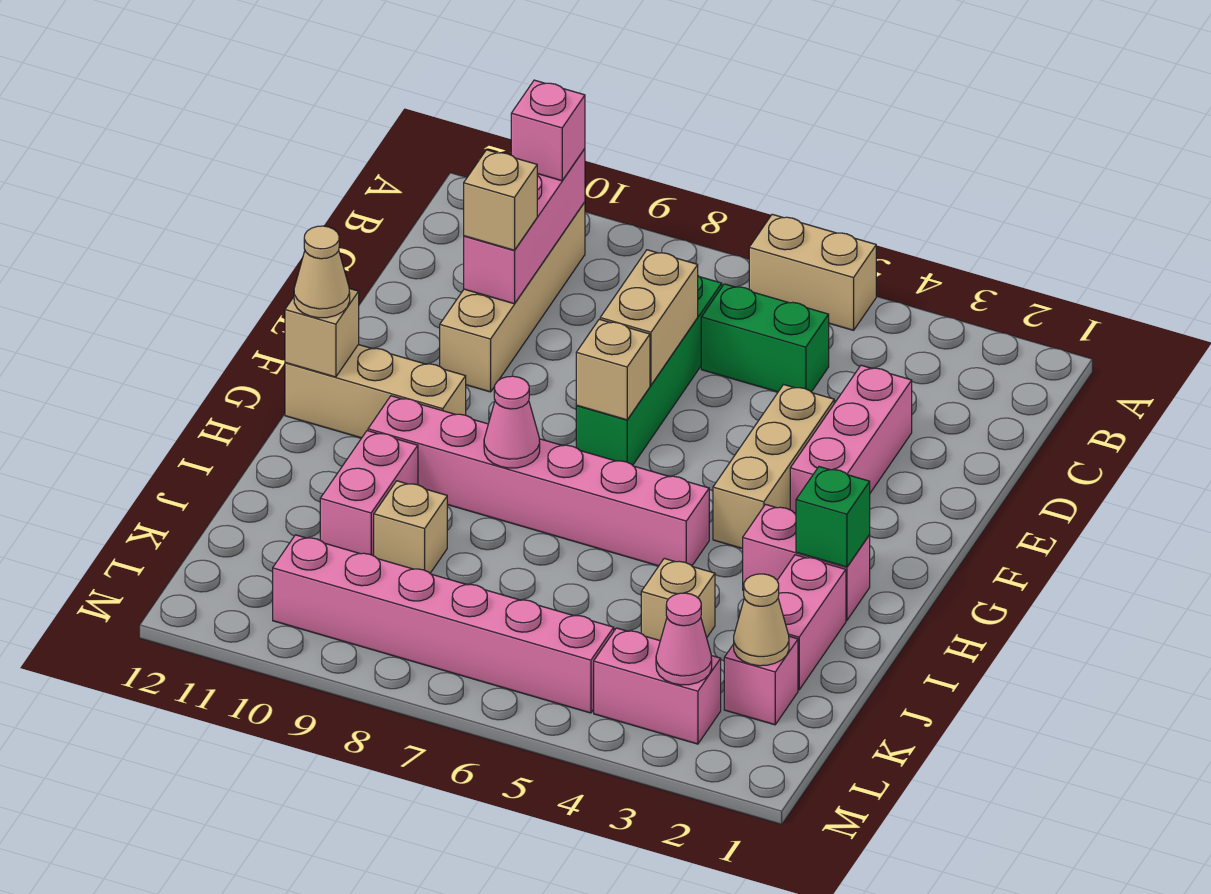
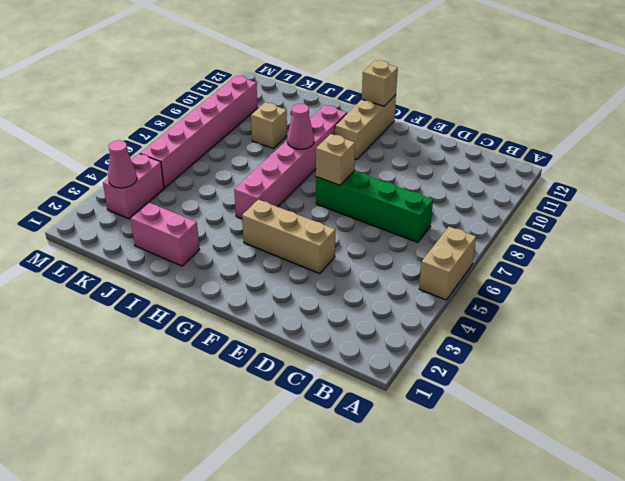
none -> tan brick B10:E10 level 1
none -> green brick C5:C6 level 1
none -> pink brick D3:F3 level 1

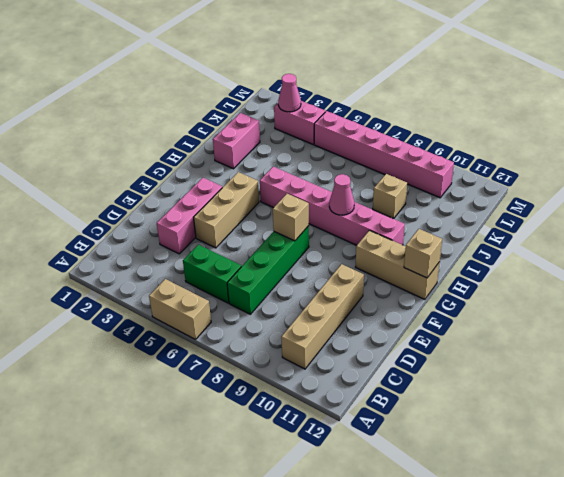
none -> pink brick H2:H3 level 1
none -> pink brick I10:J10 level 1
none -> tan brick J4 level 1

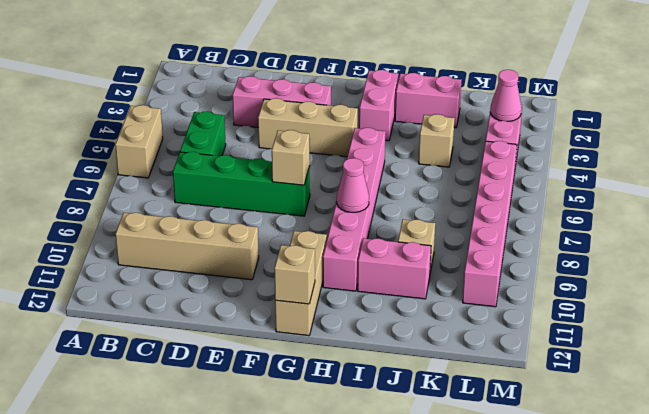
none -> pink brick K2 level 1
none -> pink brick B10:D10 level 2
none -> tan brick D7:E7 level 2

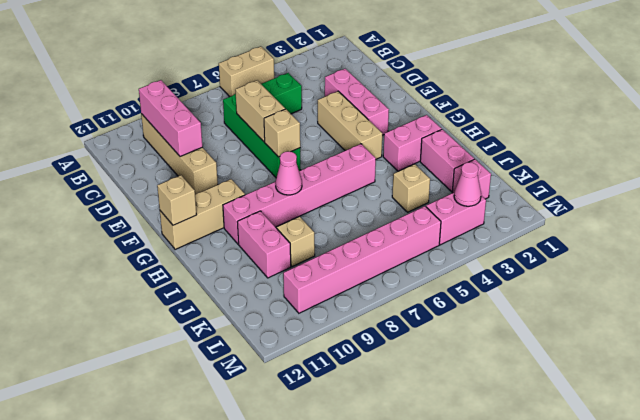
none -> green brick H2 level 2
none -> tan cone K2 level 2
none -> pink brick B10 level 3

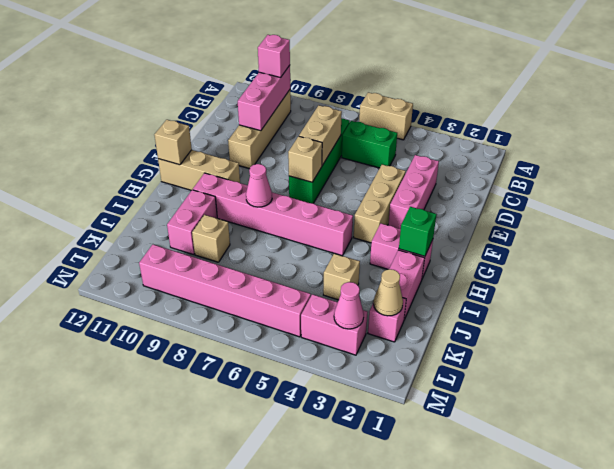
none -> tan brick D10 level 3
none -> tan cone G12 level 3

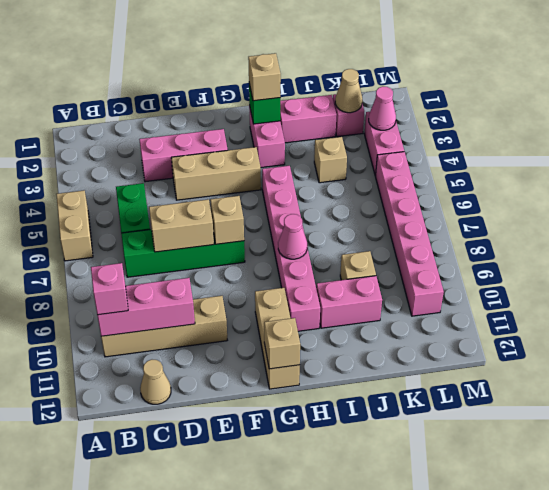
tan cone C12 level 1 -> tan cone G12 level 3
tan brick H2 level 3 -> tan brick D10 level 3

